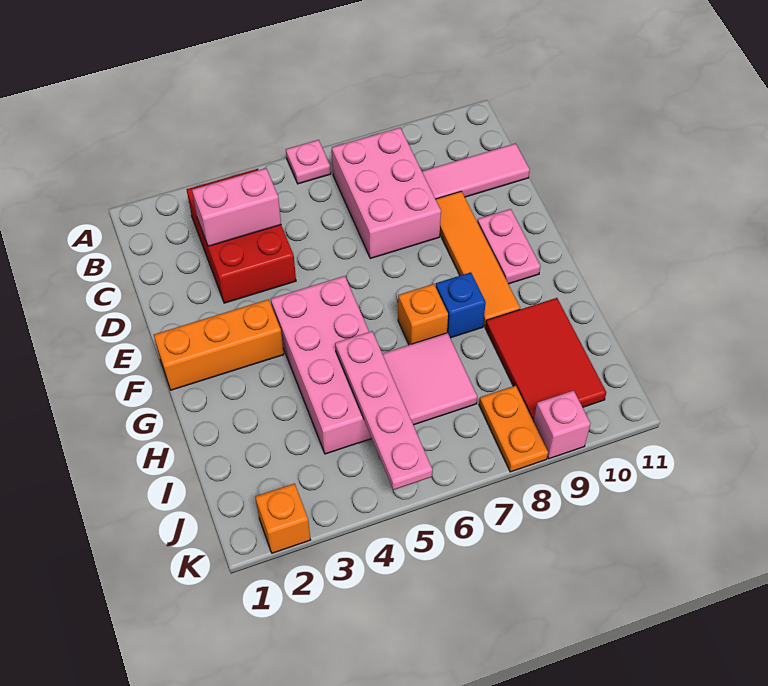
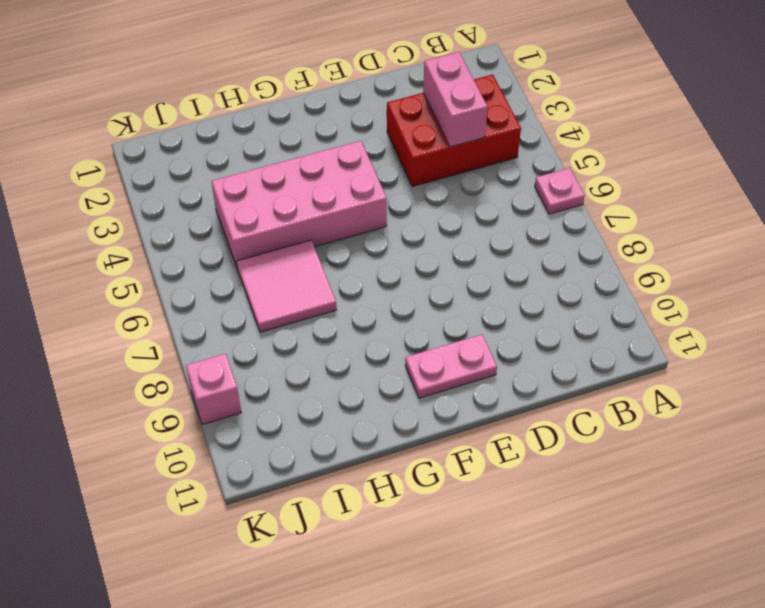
none -> pink brick B7:D8 level 1
none -> pink tile C9:C11 level 1
none -> orange tile D9:G9 level 1

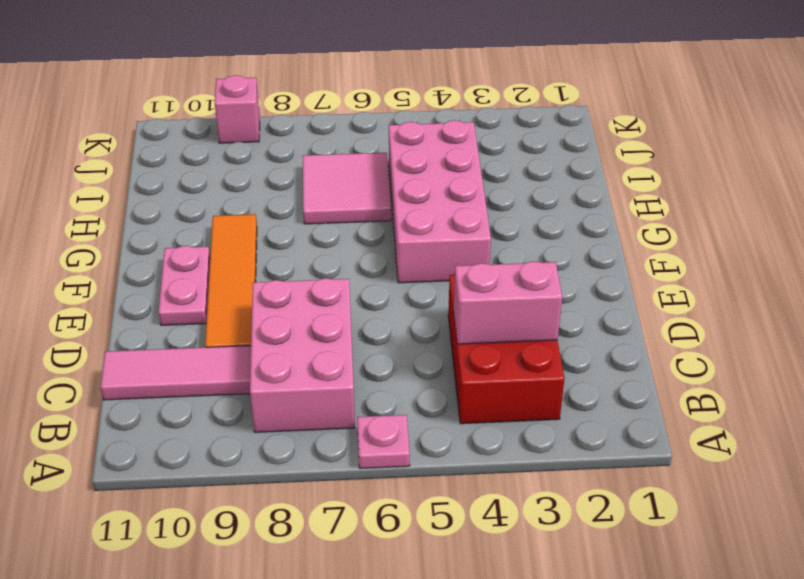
none -> orange brick F1:F3 level 1
none -> orange brick G7 level 1
none -> blue brick G8 level 1

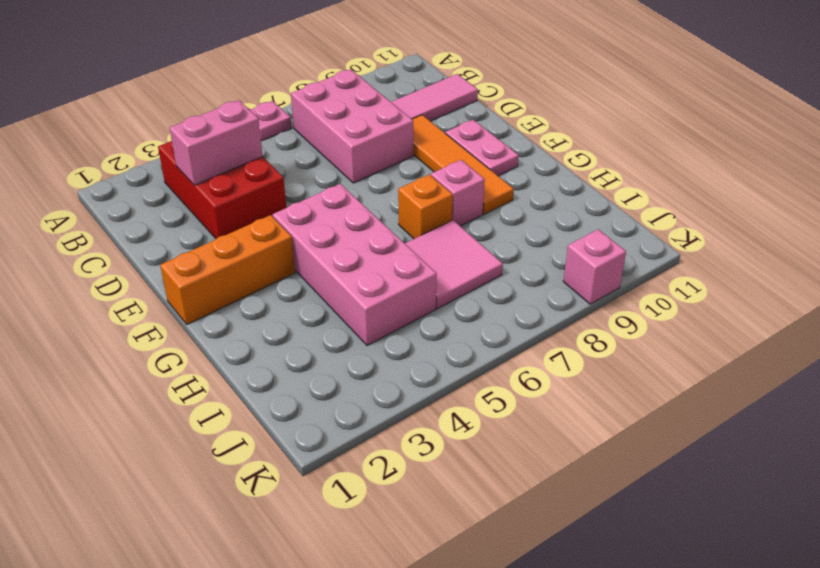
pink brick G8 level 1 -> blue brick G8 level 1
none -> red tile H9:J10 level 1
none -> orange plate J8:K8 level 1
none -> orange brick K2 level 1

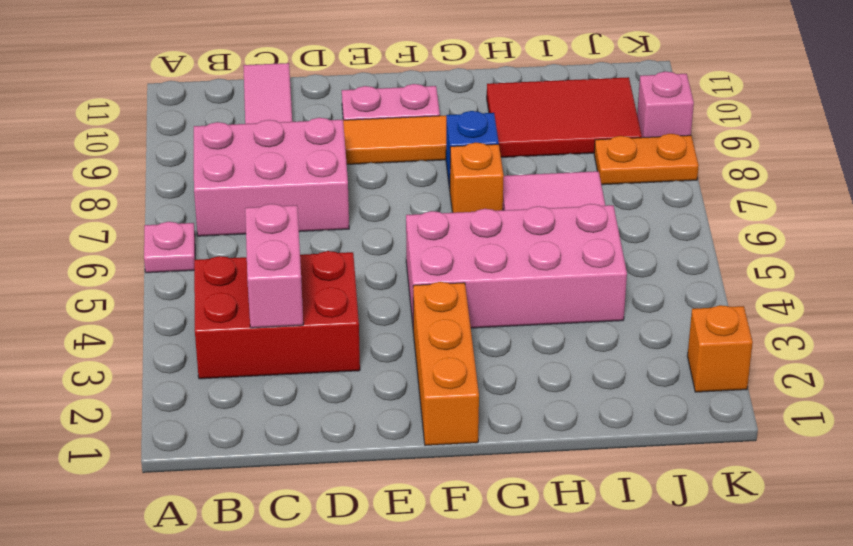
none -> pink plate H5:K5 level 2

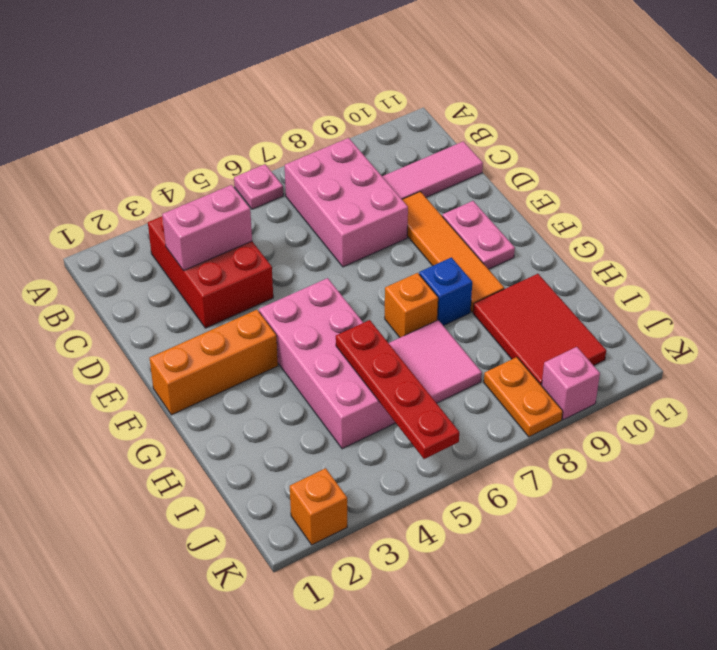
red plate H5:K5 level 2 -> pink plate H5:K5 level 2

